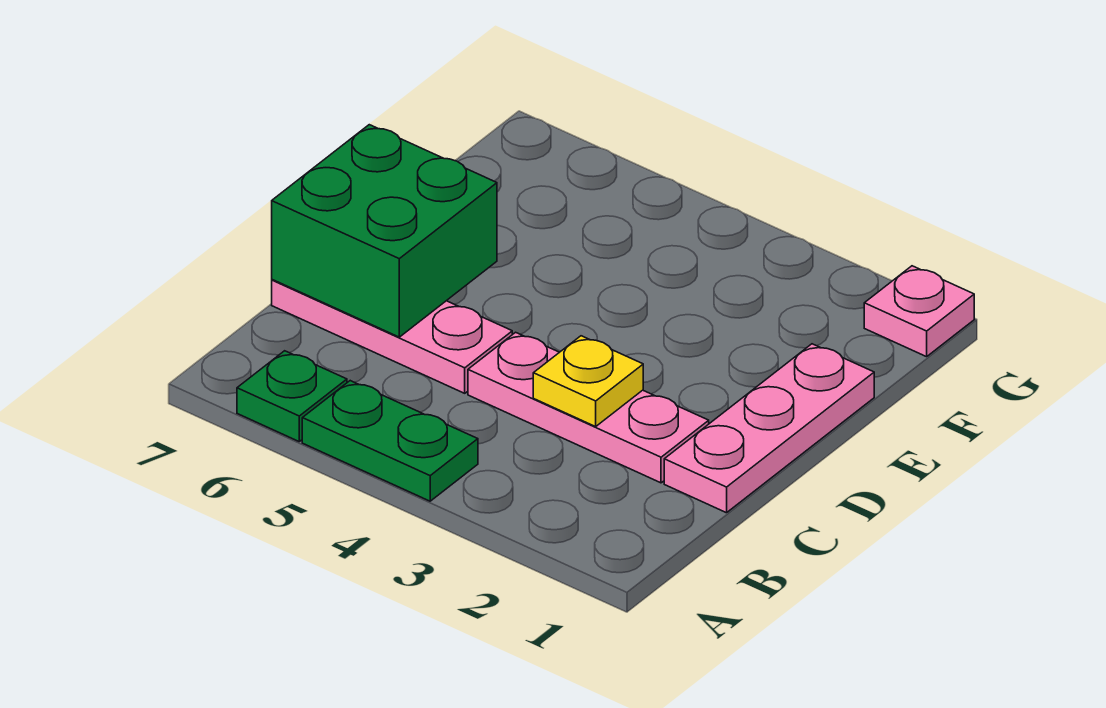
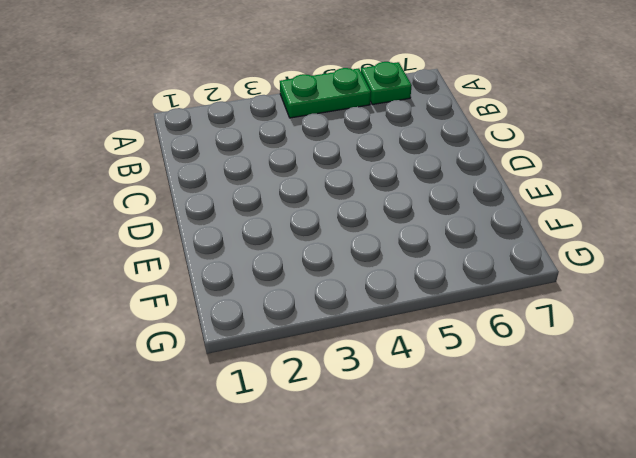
none -> pink plate C1:E1 level 1
none -> pink plate C2:C4 level 1

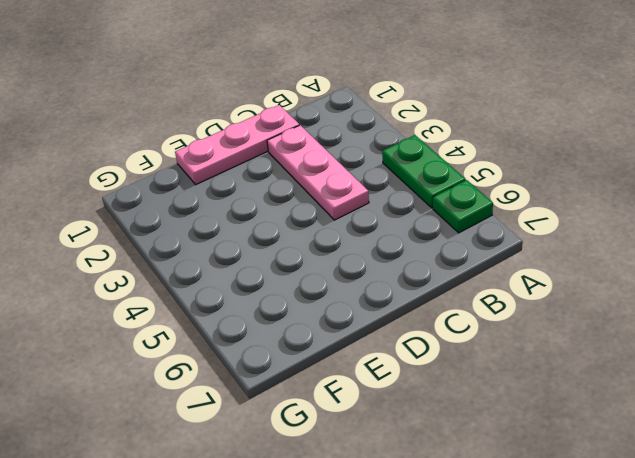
none -> pink plate C5:C7 level 1
none -> pink plate G1 level 1

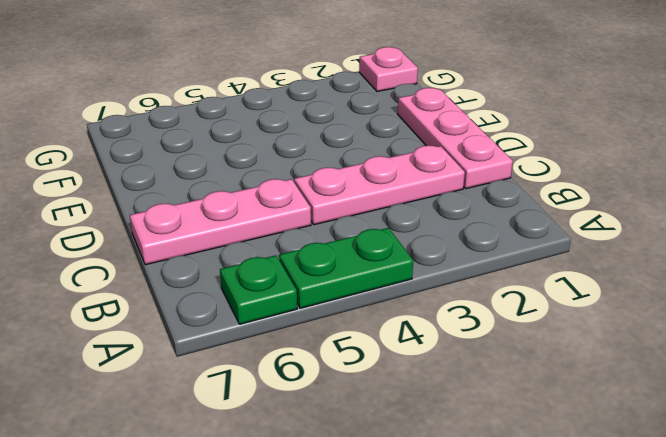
none -> yellow plate C3 level 2
none -> green brick C6:D7 level 2

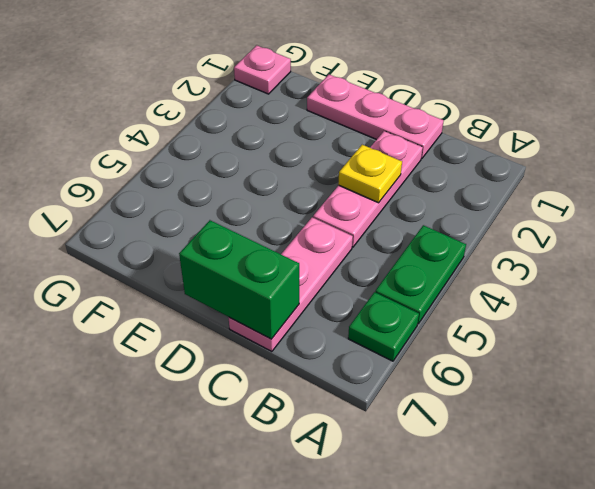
green brick C7:D7 level 2 -> green brick C6:D7 level 2

